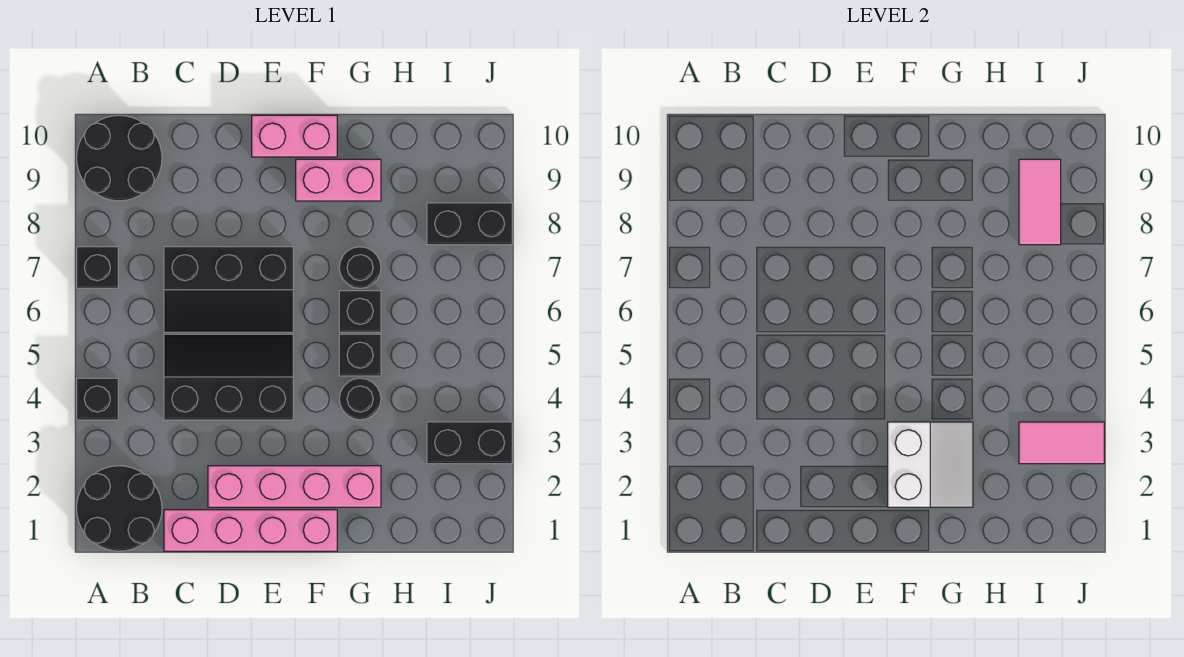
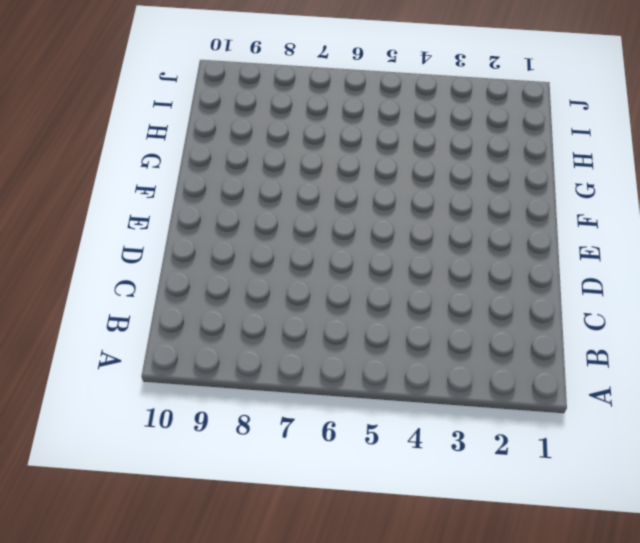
none -> black round brick A1:B2 level 1
none -> black brick A4 level 1
none -> black brick A7 level 1

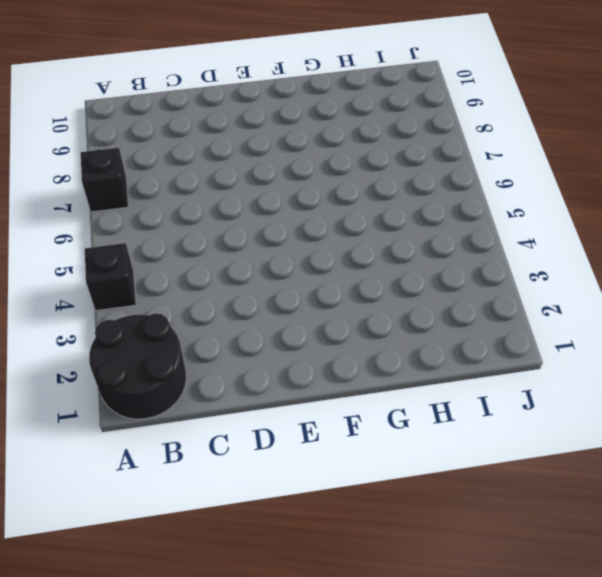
none -> black round brick A9:B10 level 1
none -> pink brick C1:F1 level 1
none -> black slope C4:E5 level 1 top 4

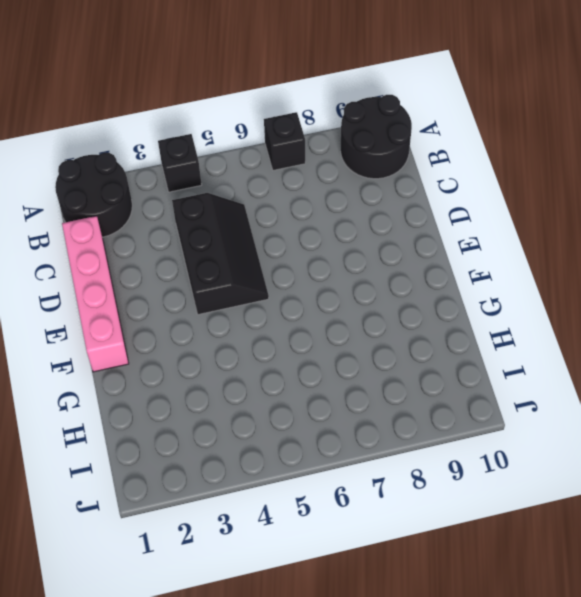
none -> black slope C6:E7 level 1 top 7
none -> pink brick D2:G2 level 1
none -> pink brick E10:F10 level 1

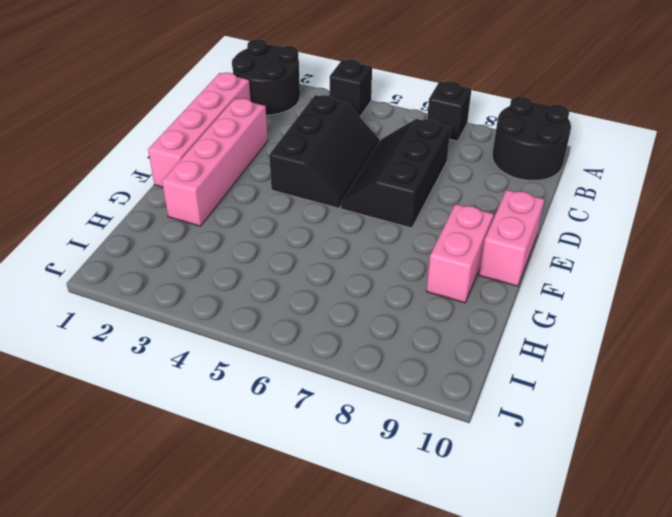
none -> black round brick G4 level 1
none -> black brick G5 level 1
none -> black brick G6 level 1

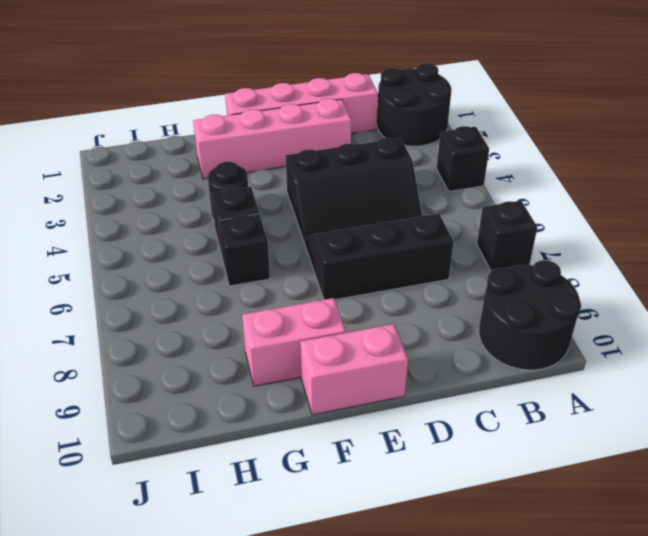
none -> black round brick G7 level 1
none -> black brick I3:J3 level 1
none -> black brick I8:J8 level 1

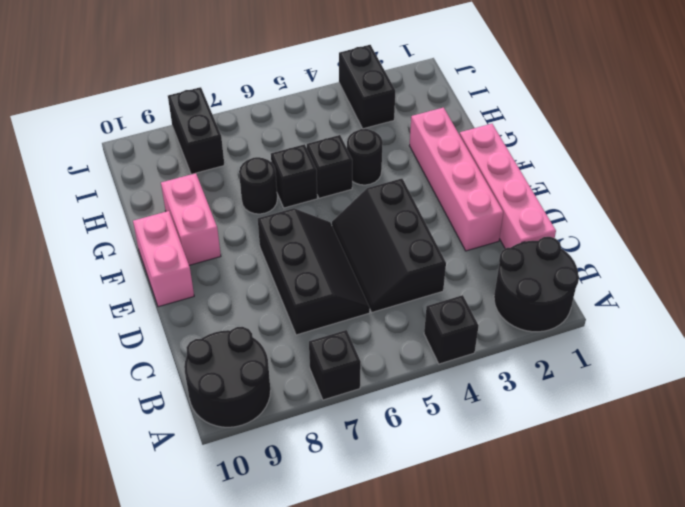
none -> white slope F2:G3 level 2 top F
none -> pink tile I3:J3 level 2
none -> pink tile I8:I9 level 2

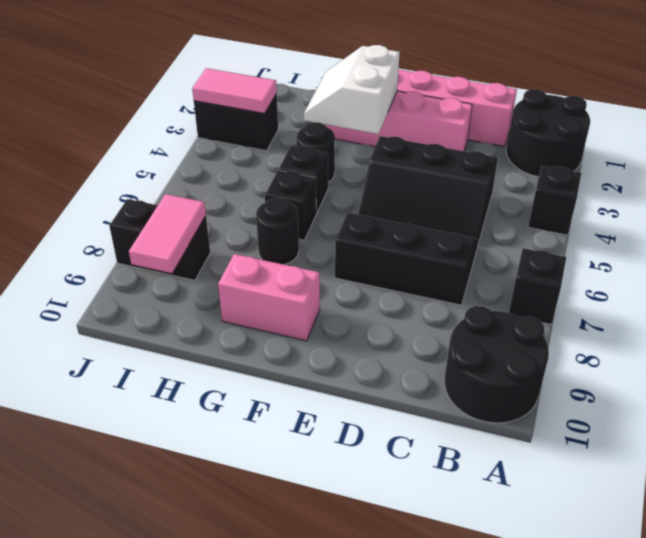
none -> pink brick E10:F10 level 1

